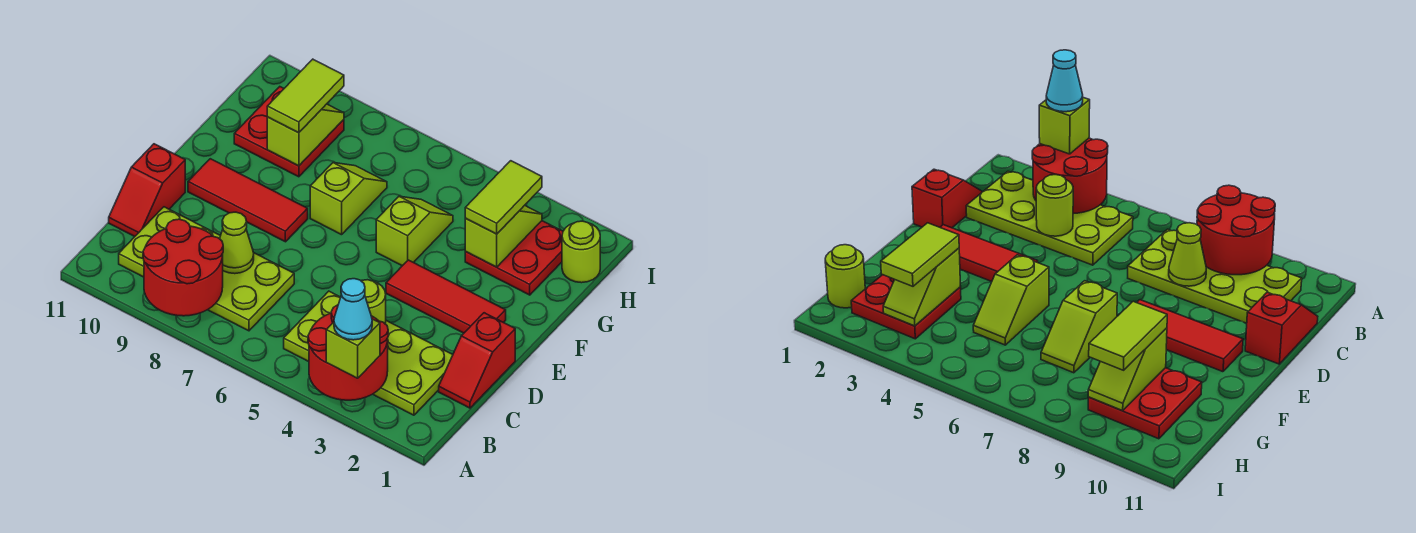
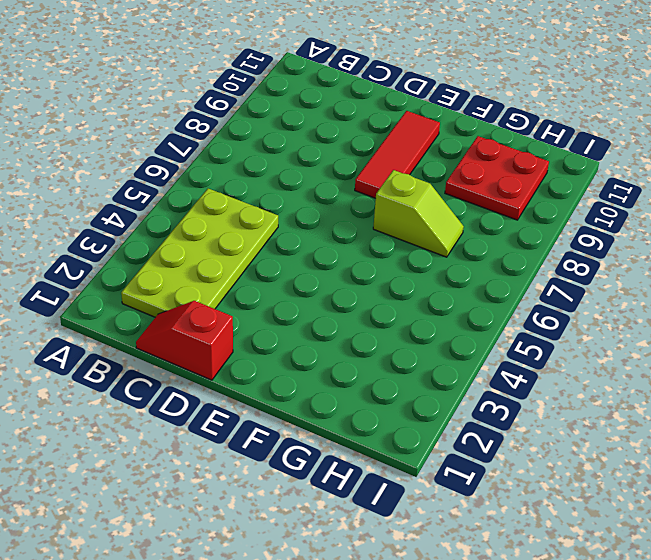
none -> lime plate B7:C10 level 1
none -> red slope C11:D11 level 1 top D
none -> red tile E2:E4 level 1

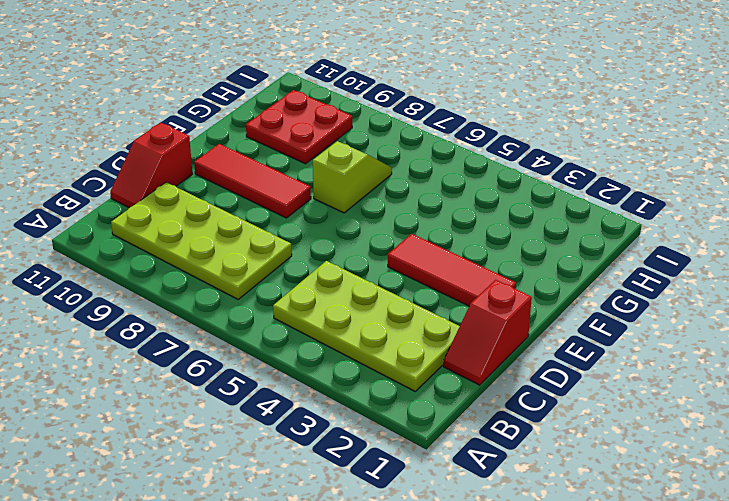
none -> lime slope F5:G5 level 1 top F
none -> red plate G2:H3 level 1
none -> lime round brick H1 level 1

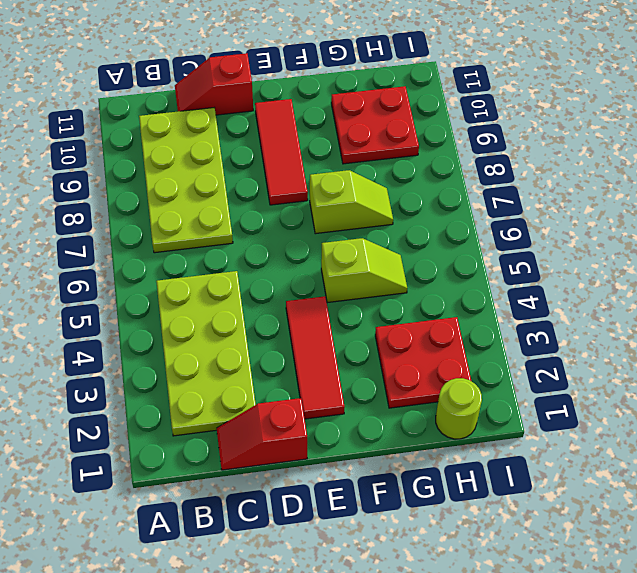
none -> red round brick A3:B4 level 2
none -> red round brick A8:B9 level 2
none -> lime round brick C4 level 2

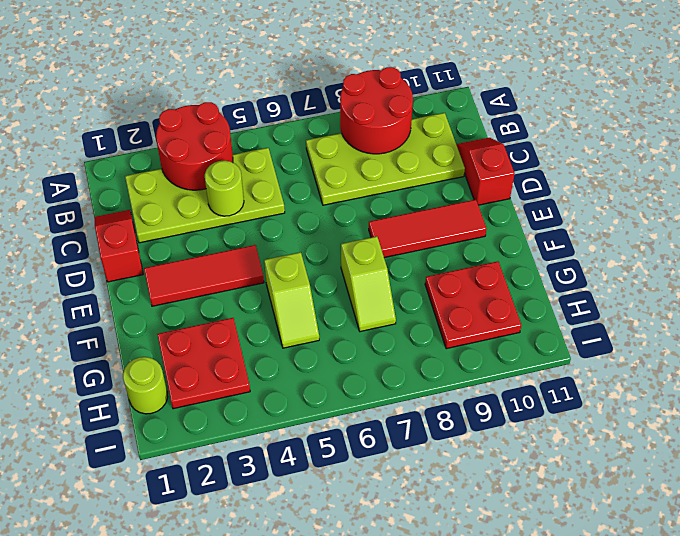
none -> lime cone C8 level 2
none -> lime slope G3:H3 level 2 top G
none -> lime slope G9:H9 level 2 top G

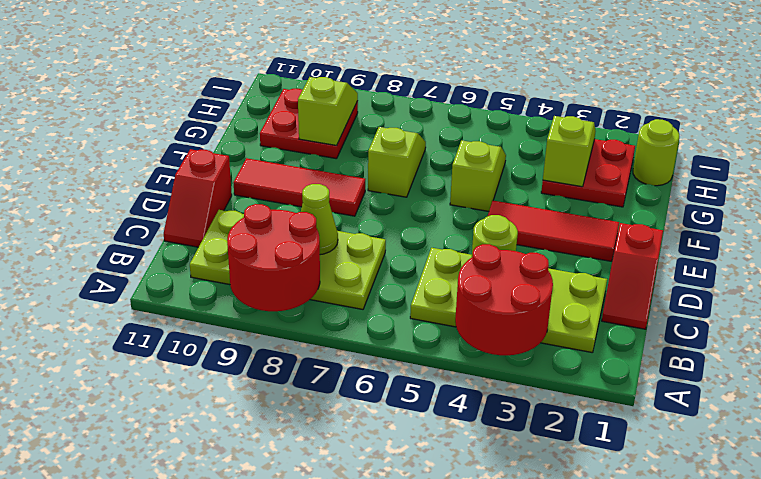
none -> lime brick A3 level 3
none -> lime tile G3:H3 level 3
none -> lime tile G9:H9 level 3

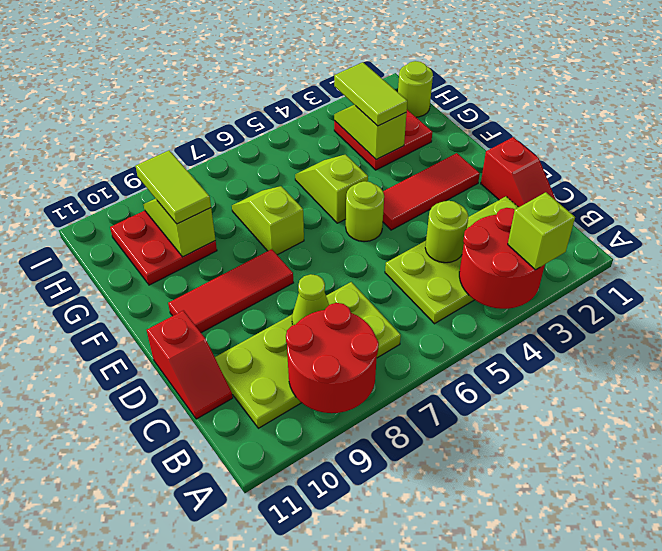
lime round brick E5 level 1 -> none
none -> cyan cone A3 level 4

